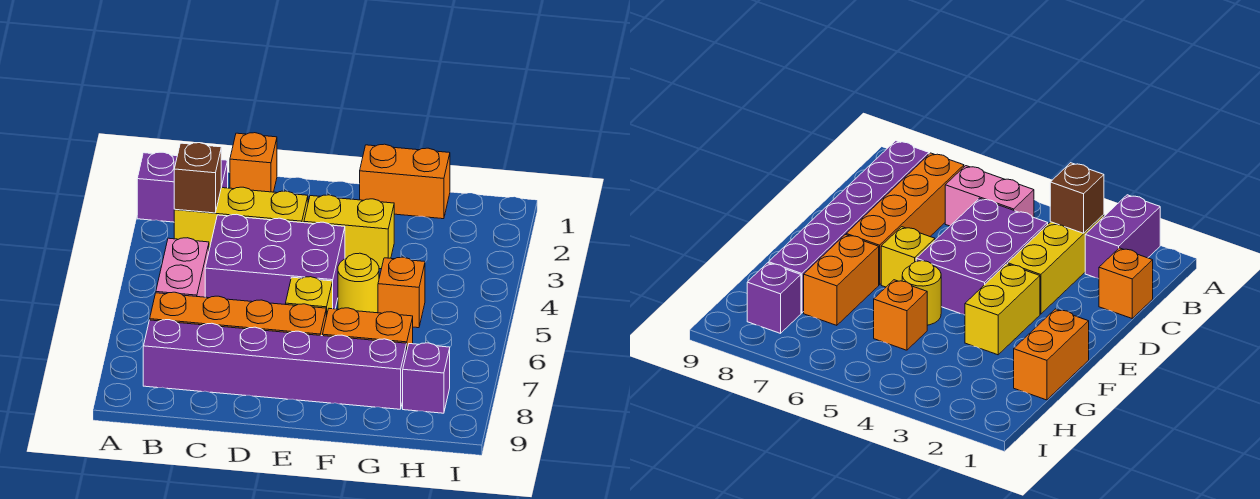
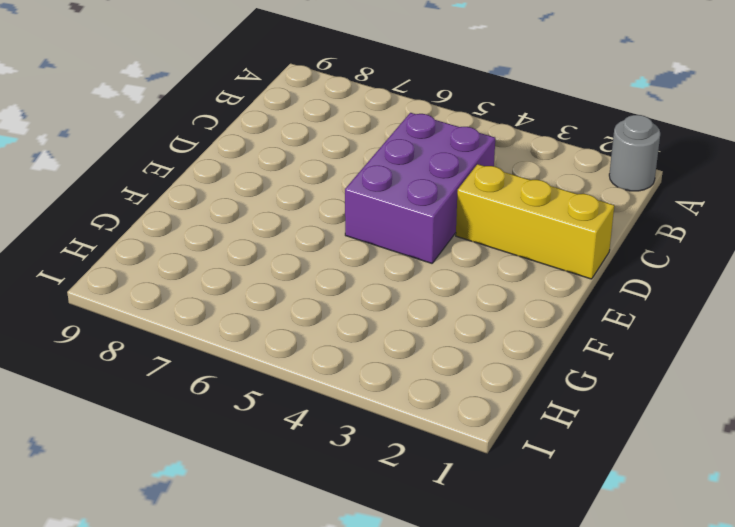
grey round brick A1 level 1 -> none
yellow brick D1:D3 level 1 -> yellow brick B3:D3 level 1
none -> purple brick A2:B2 level 1
none -> pink brick B5:B6 level 1
none -> orange brick B7:E7 level 1

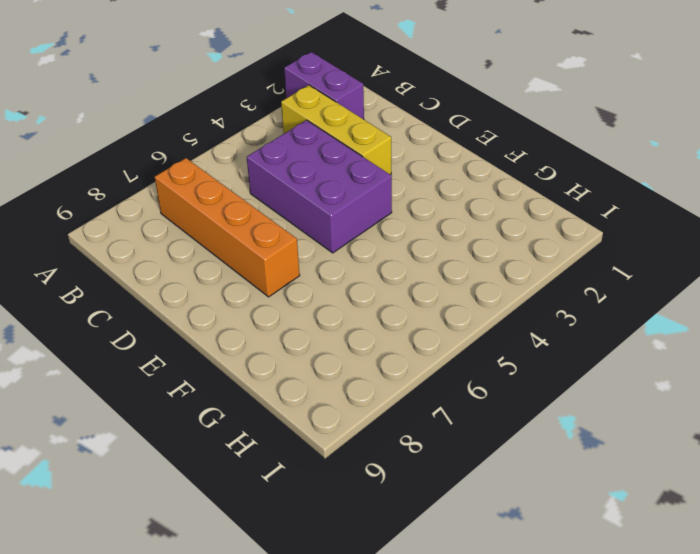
none -> pink brick B5:B6 level 1
none -> purple brick B8:G8 level 1
none -> orange brick C1 level 1

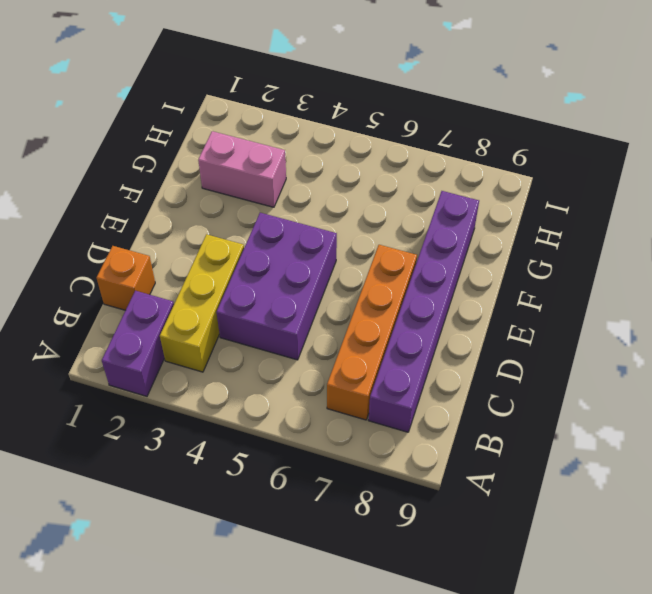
pink brick G2:G3 level 1 -> pink brick B5:B6 level 1
none -> yellow brick E3:F3 level 1
none -> yellow brick E6 level 1
none -> orange brick F1:G1 level 1

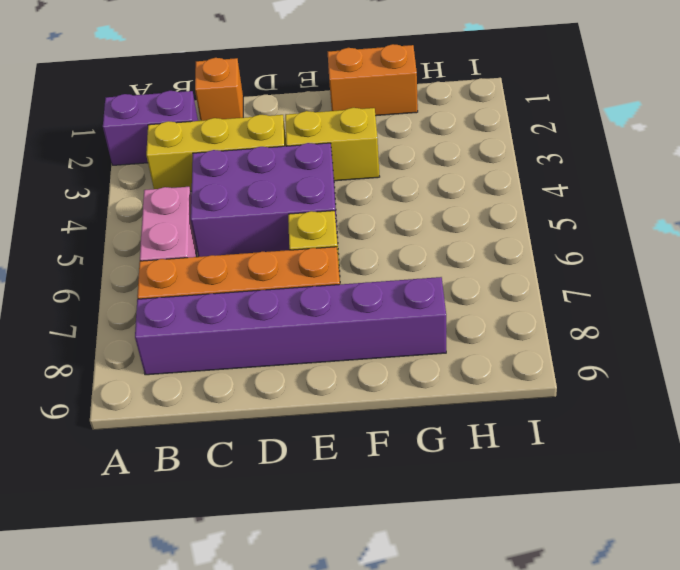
none -> yellow round brick F5 level 1
none -> orange brick F7:G7 level 1
none -> orange brick G5 level 1

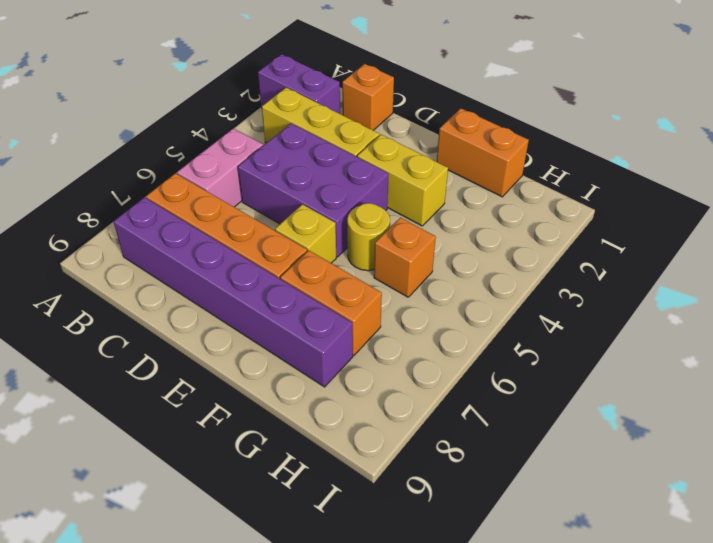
none -> purple brick H8 level 1
none -> brown brick B3 level 2

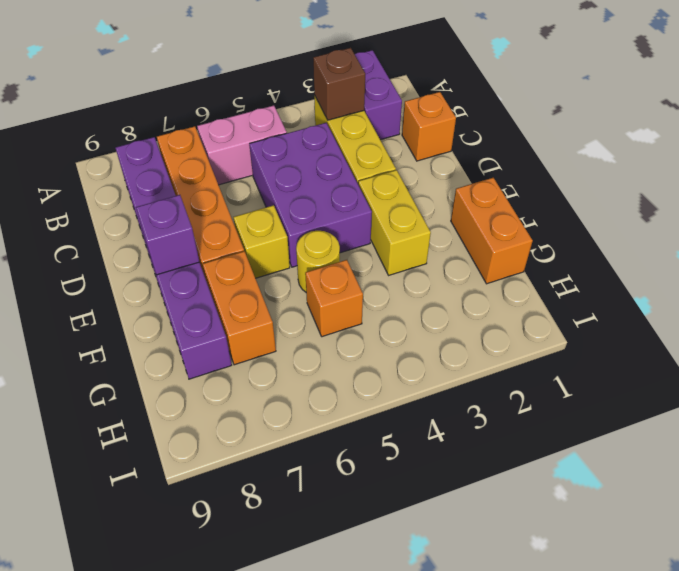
purple brick E8 level 2 -> purple brick H8 level 1

